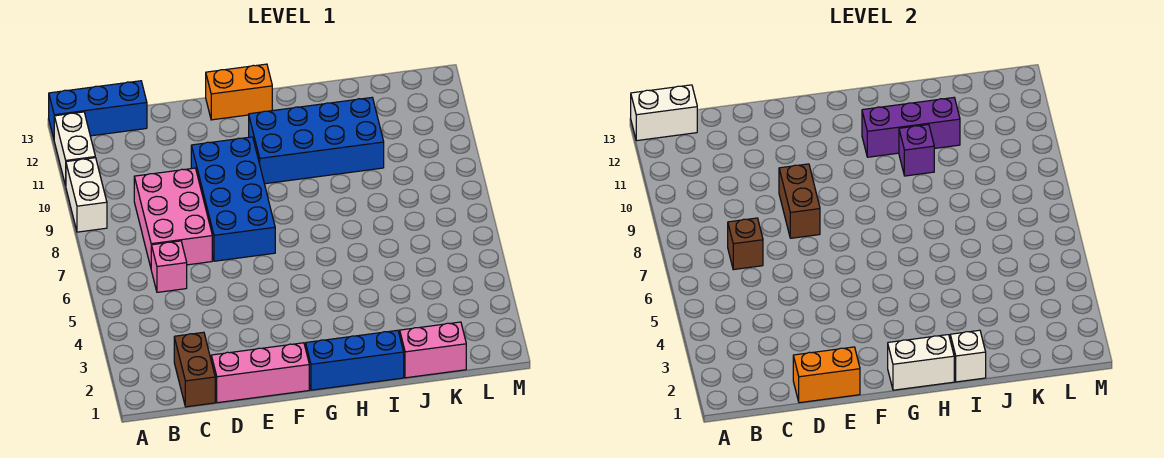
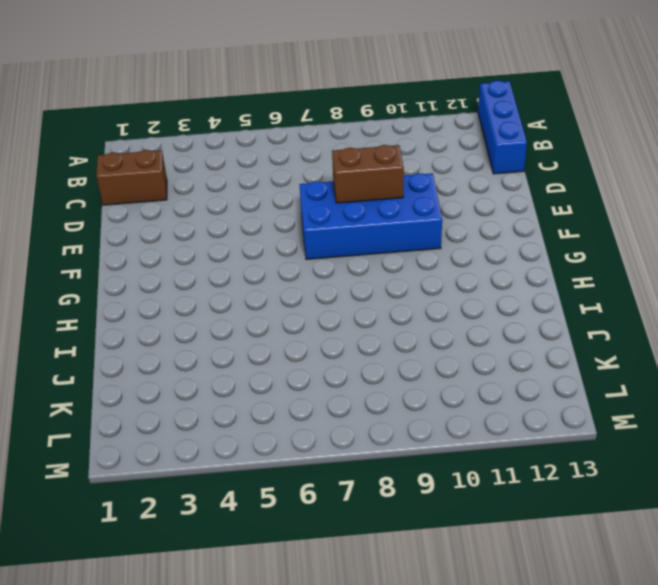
none -> white brick A9:A10 level 1
none -> white brick A11:A12 level 1
none -> pink brick C6 level 1

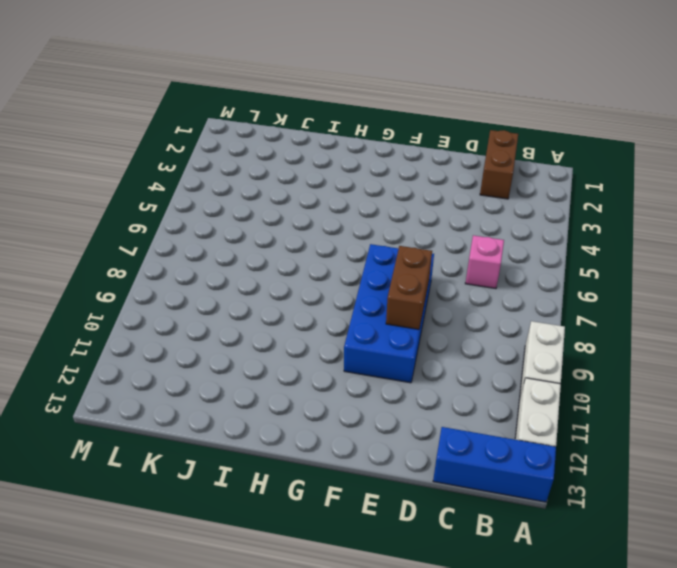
none -> pink brick C7:D9 level 1
none -> pink brick D1:F1 level 1
none -> orange brick F13:G13 level 1

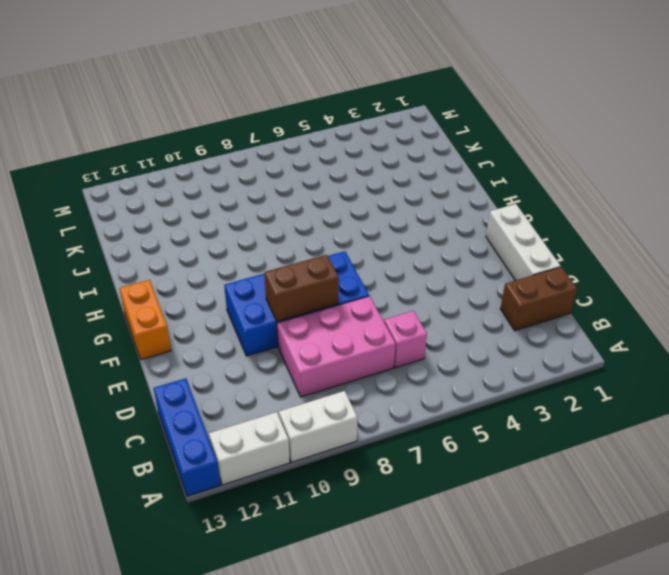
white brick D1:F1 level 1 -> pink brick D1:F1 level 1
none -> blue brick G1:I1 level 1
none -> blue brick G10:J11 level 1
none -> pink brick J1:K1 level 1

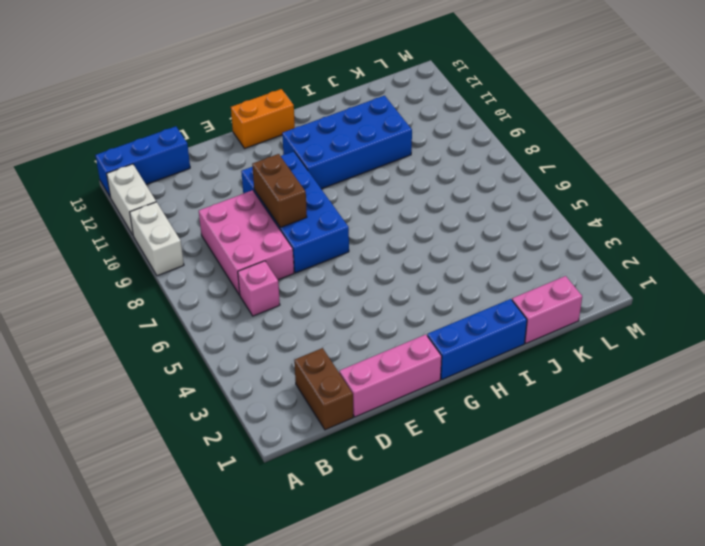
none -> white brick A13:B13 level 2
none -> brown brick C7 level 2
none -> orange brick D1:E1 level 2

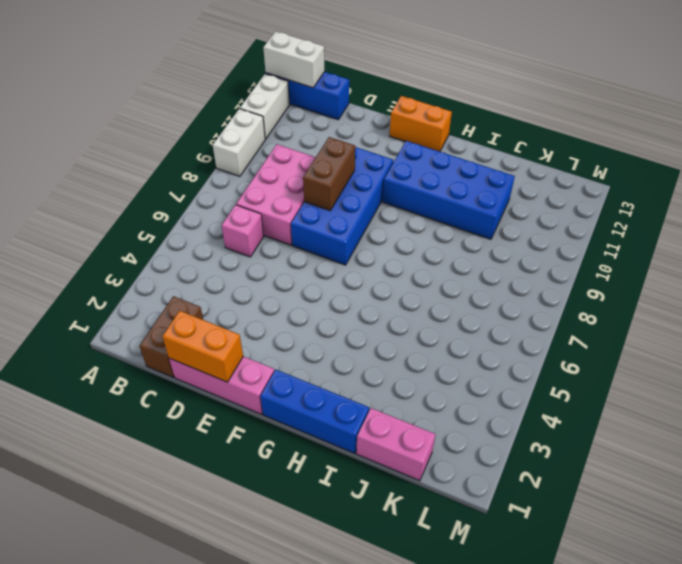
none -> brown brick C7 level 2
none -> white brick G1:H1 level 2
none -> purple brick H11:J11 level 2

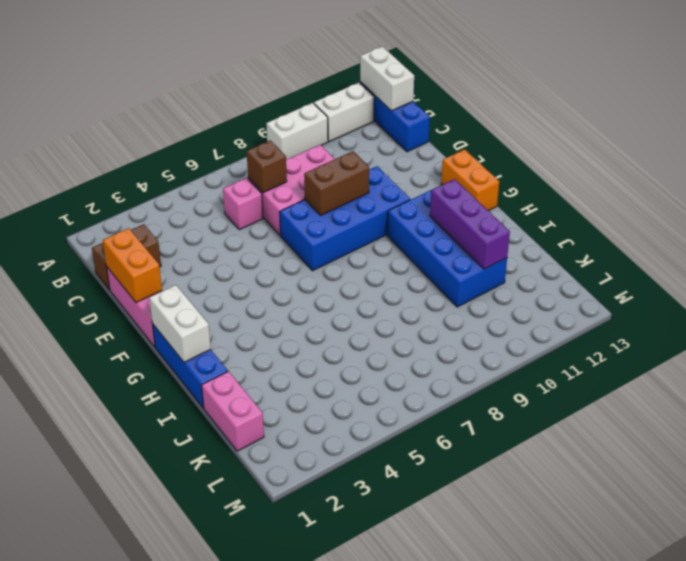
none -> white brick I1 level 2
none -> purple brick I10 level 2

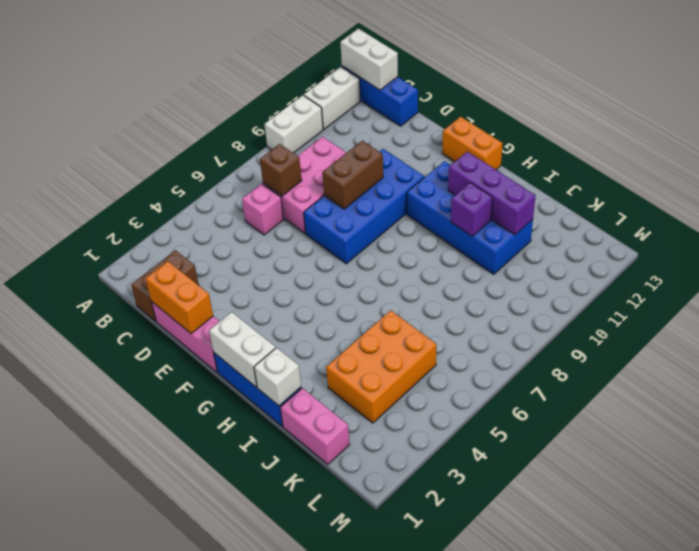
orange brick J3:K5 level 1 -> none

